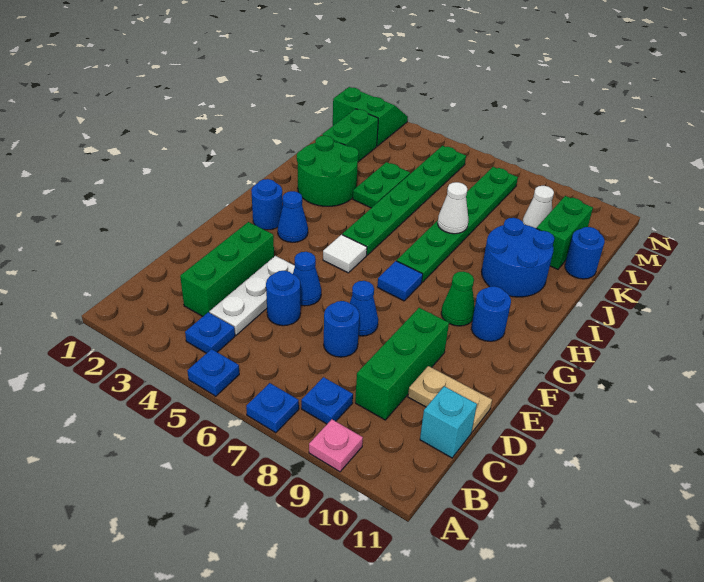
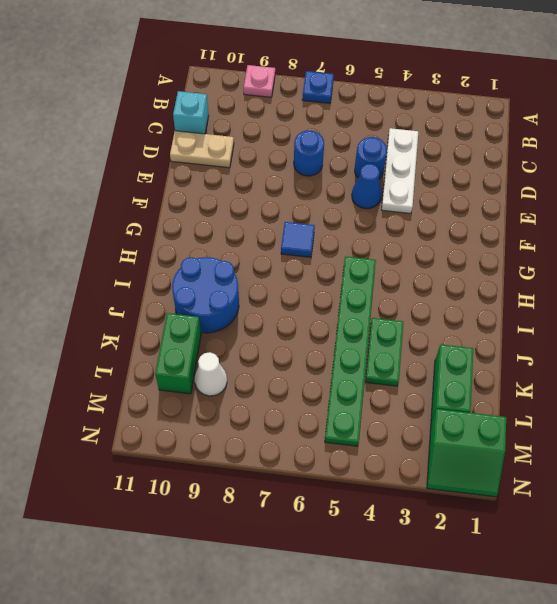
none -> blue plate A5 level 1
none -> blue plate B4 level 1
none -> blue plate B8 level 1
none -> green brick C3:E3 level 1

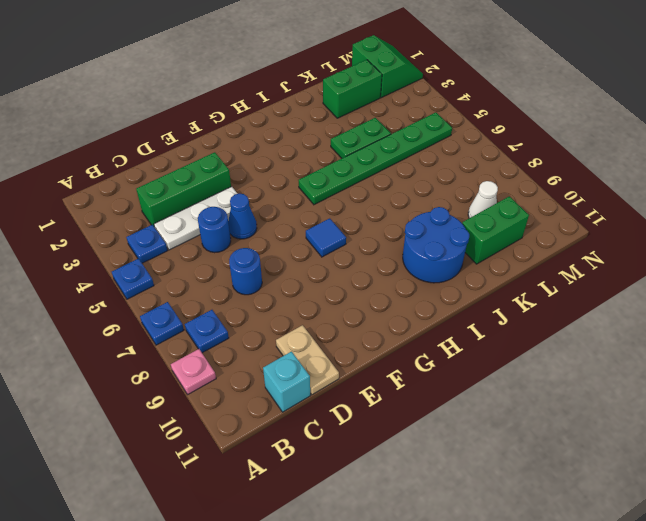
none -> green brick C9:E9 level 1
none -> blue cone E7 level 1
none -> blue round brick G2 level 1
none -> blue cone G3 level 1

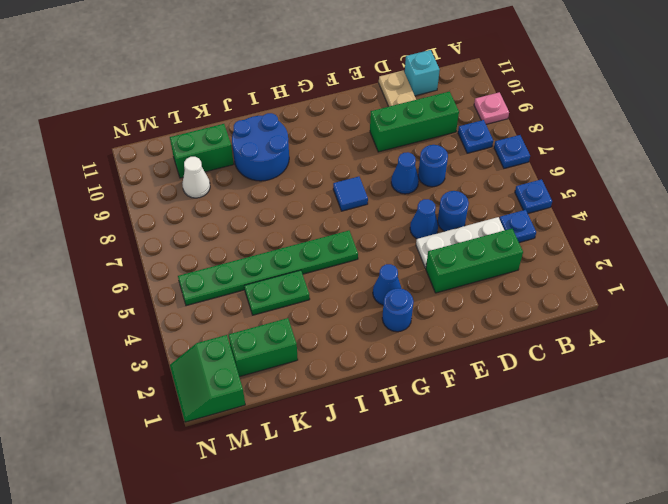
none -> white tile G5 level 1
none -> green cone G9 level 1
none -> blue round brick G10 level 1
none -> green plate H7:M7 level 1

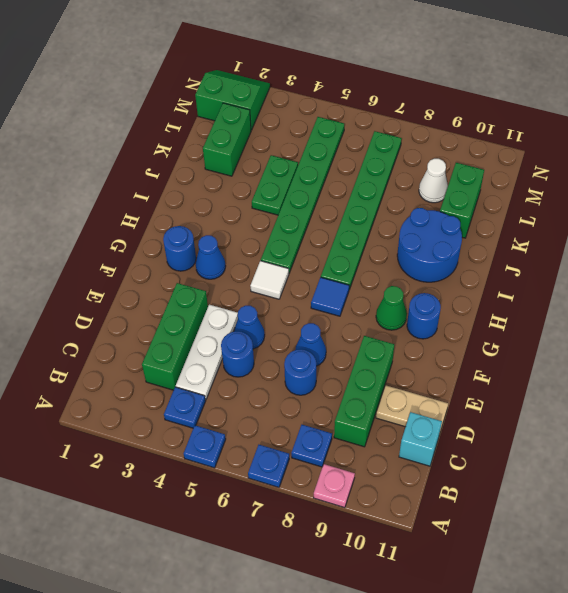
none -> green round brick I2:J3 level 1
none -> blue round brick K11 level 1
none -> white cone J7 level 2

